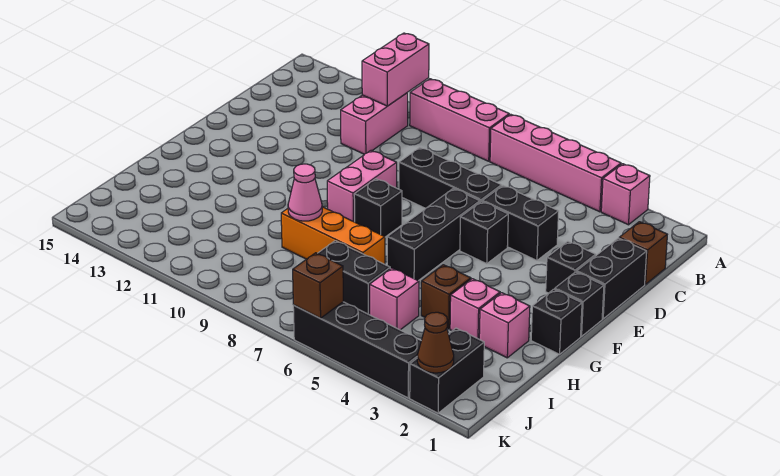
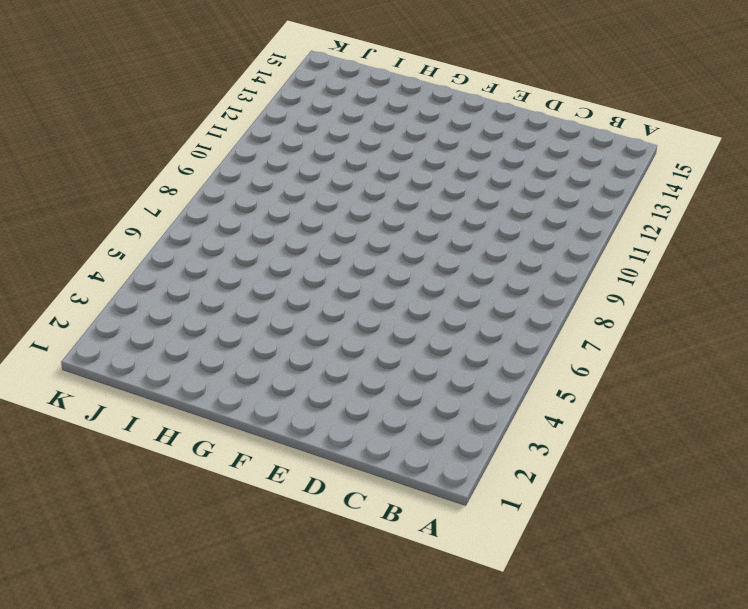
none -> pink brick A3 level 1
none -> pink brick A4:A7 level 1
none -> pink brick A8:A10 level 1

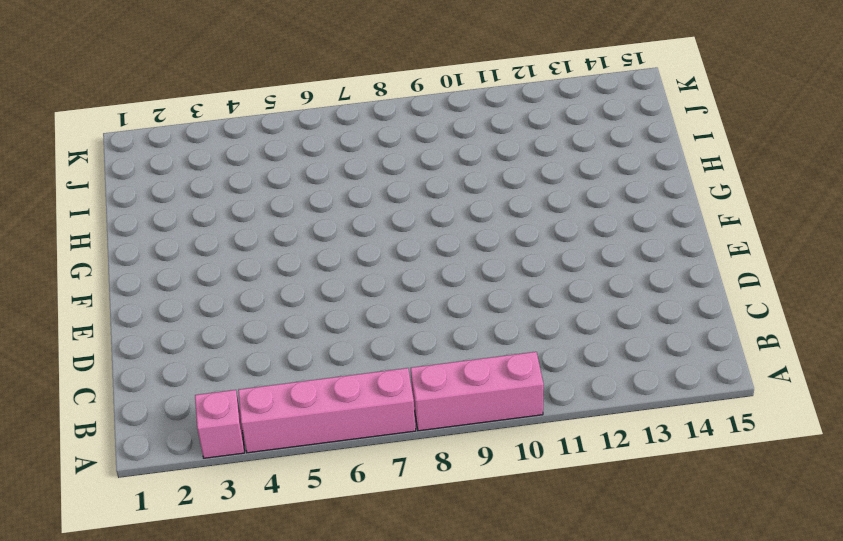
none -> pink brick B11:C11 level 1
none -> brown brick C1 level 1
none -> black brick D1:E1 level 1

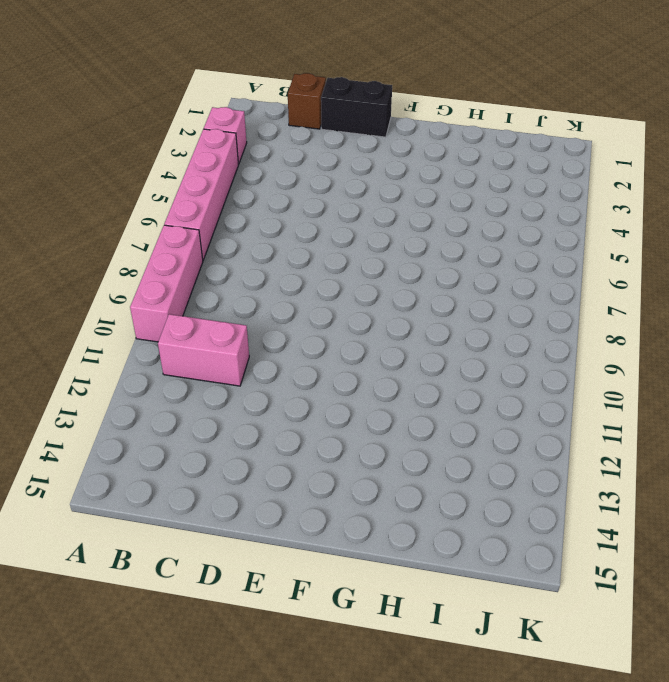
none -> black brick D4:D5 level 1
none -> black brick D6:D8 level 1
none -> black brick E2 level 1

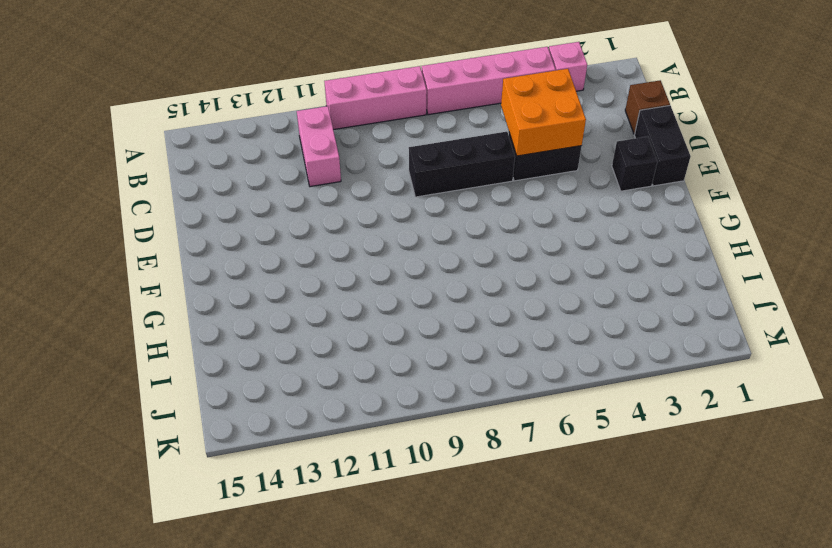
orange brick C4:D5 level 2 -> none
none -> black brick E5 level 1
none -> black brick E6:G6 level 1
none -> pink brick E9:F9 level 1

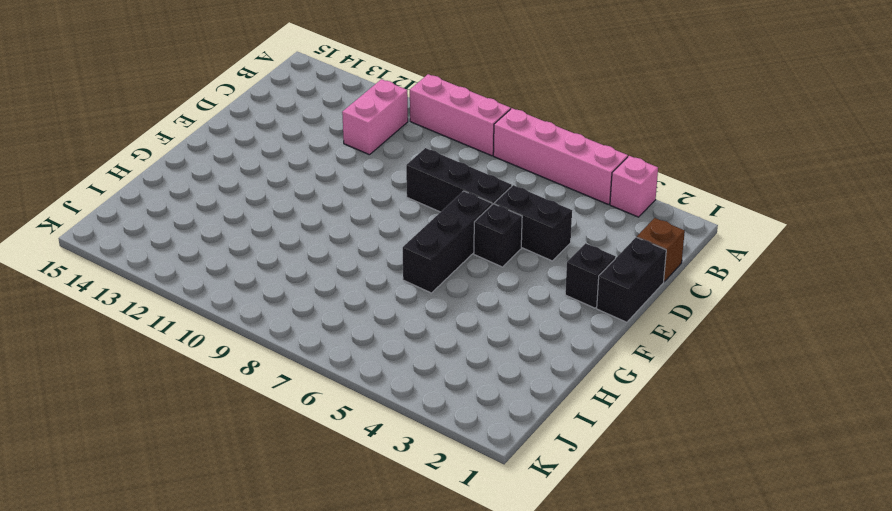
none -> pink brick E9:F9 level 1
none -> black brick F1 level 1
none -> black brick F8 level 1

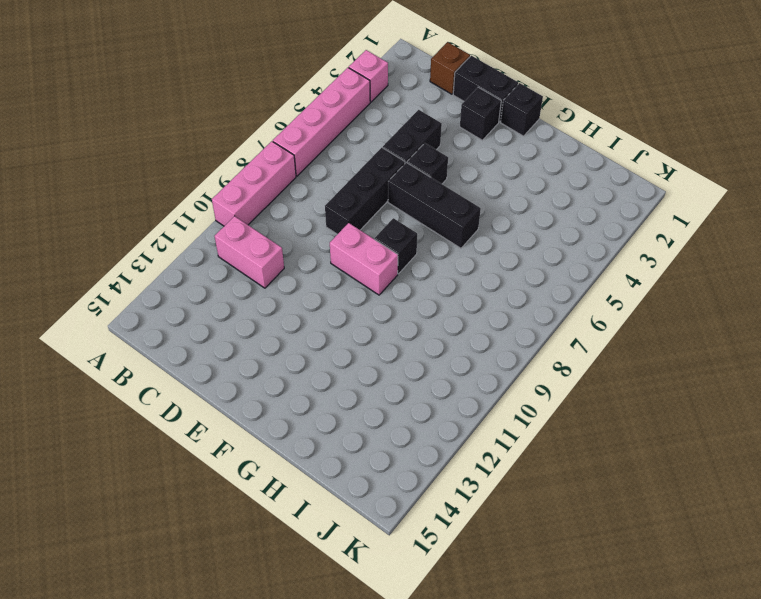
none -> black brick G1 level 1
none -> pink brick H2 level 1
none -> pink brick H3 level 1

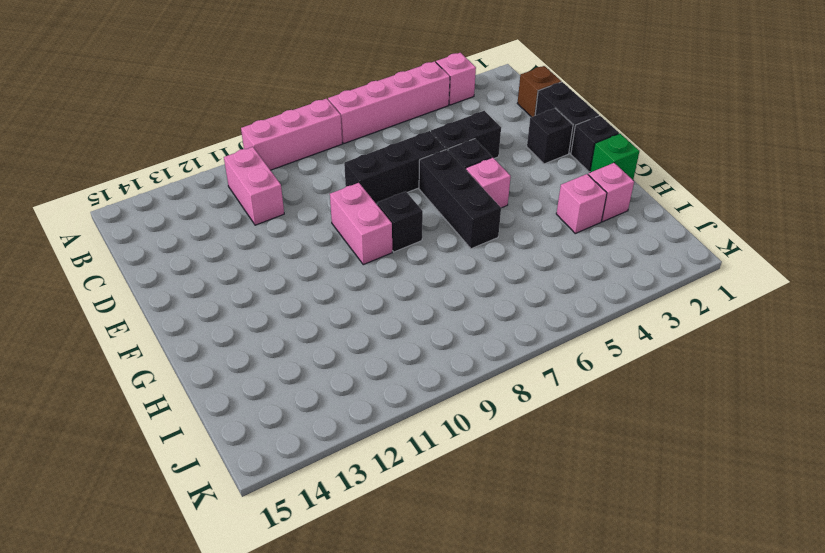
pink brick F5 level 1 -> pink brick I5 level 1
green brick G1 level 1 -> black brick G1 level 1
none -> brown brick H4 level 1
none -> orange brick H7:H9 level 1
none -> black brick I6:I7 level 1

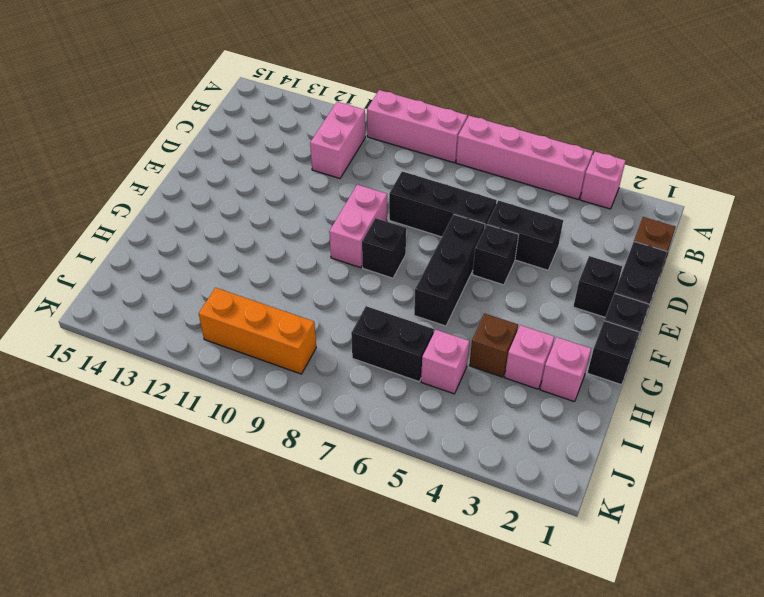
orange brick J9:J11 level 1 -> orange brick H7:H9 level 1
none -> black brick J2:K2 level 1
none -> black brick K3:K6 level 1
none -> pink brick A11:B11 level 2

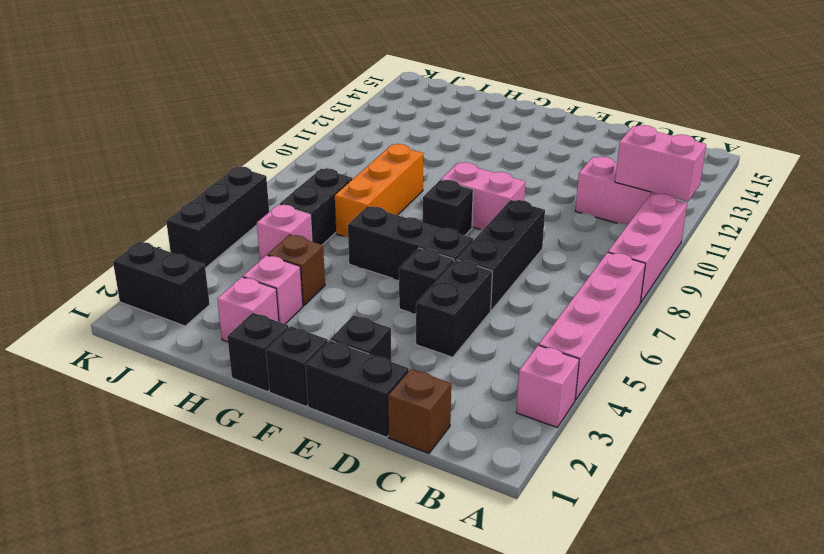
black brick K4:K6 level 1 -> black brick K3:K6 level 1
none -> pink cone H9 level 2
none -> brown cone K2 level 2
none -> brown brick K6 level 2

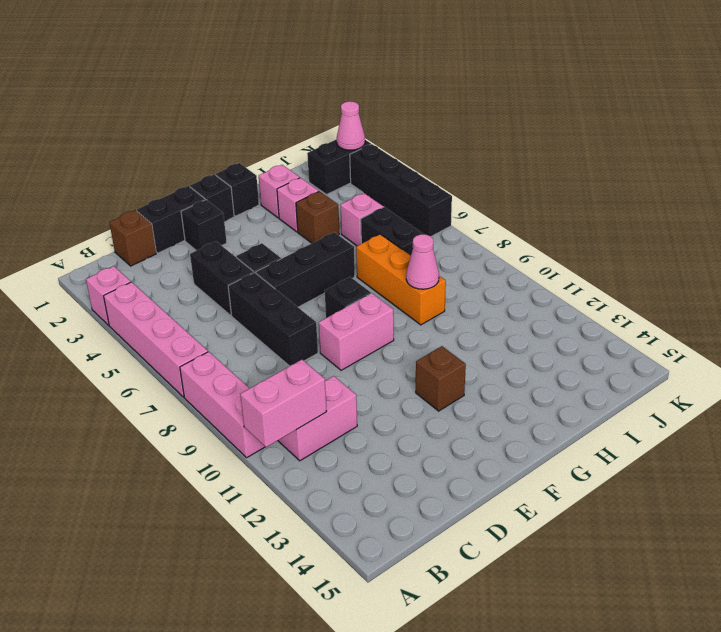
brown brick F12 level 1 -> brown brick K6 level 2
pink cone K2 level 2 -> brown cone K2 level 2

